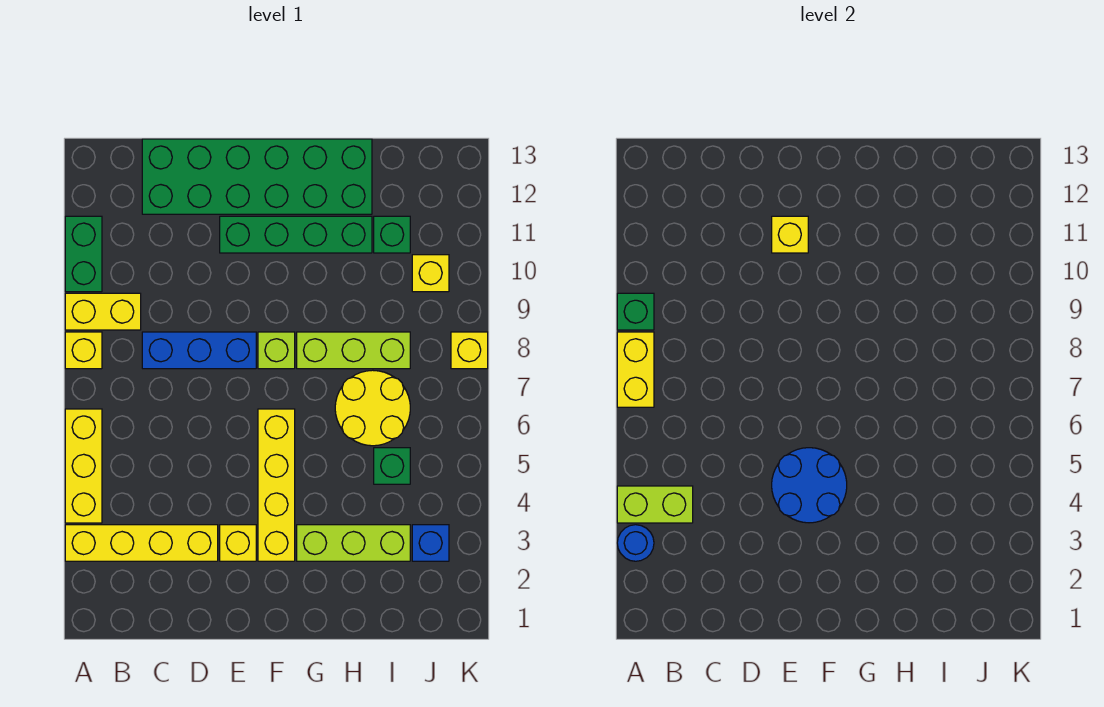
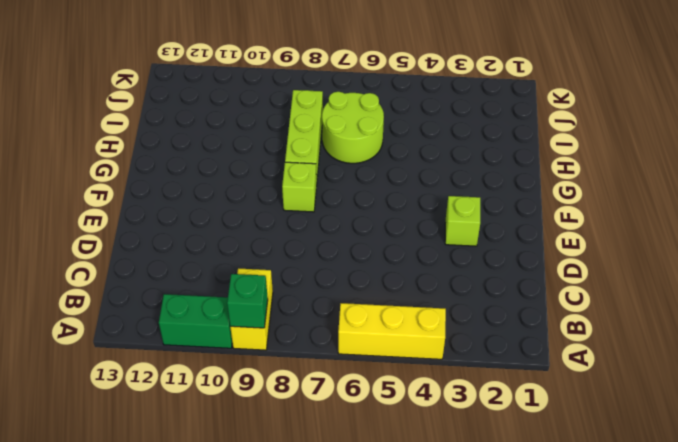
lime brick E3 level 1 -> yellow brick E3 level 1
lime round brick H6:I7 level 1 -> yellow round brick H6:I7 level 1
none -> yellow brick A3:D3 level 1
none -> yellow brick A8 level 1
none -> blue brick C8:E8 level 1

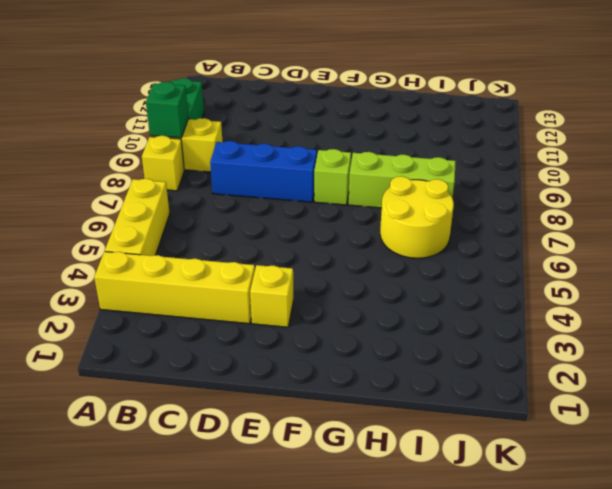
none -> green brick C12:H13 level 1
none -> green brick E11:H11 level 1
none -> yellow brick F3:F6 level 1

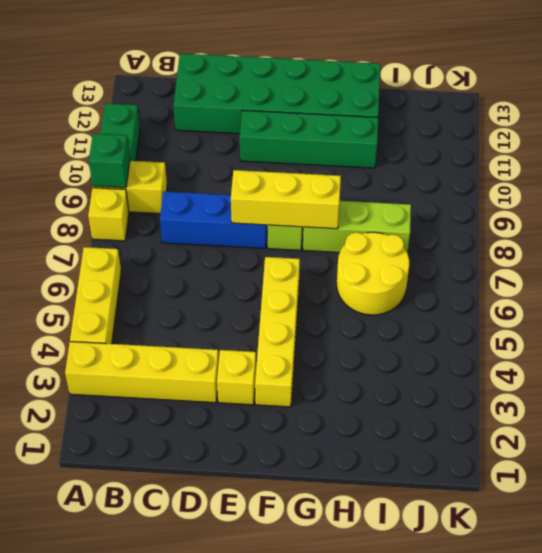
yellow brick E8:G8 level 2 -> none
none -> lime brick G3:I3 level 1
none -> green brick I5 level 1
none -> green brick I11 level 1

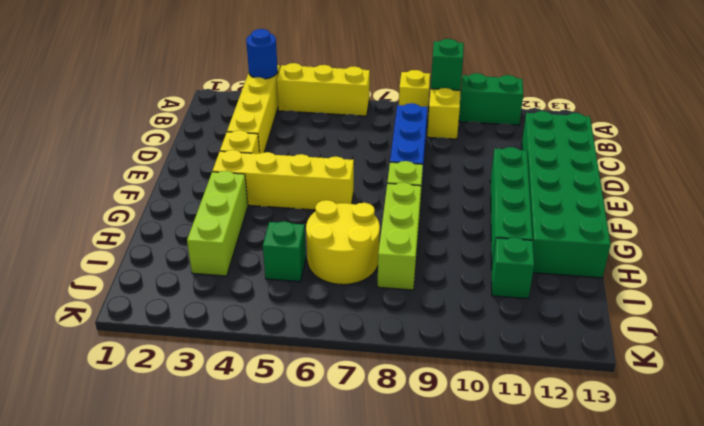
none -> blue brick J3 level 1
none -> yellow brick J10 level 1
none -> yellow brick K8 level 1

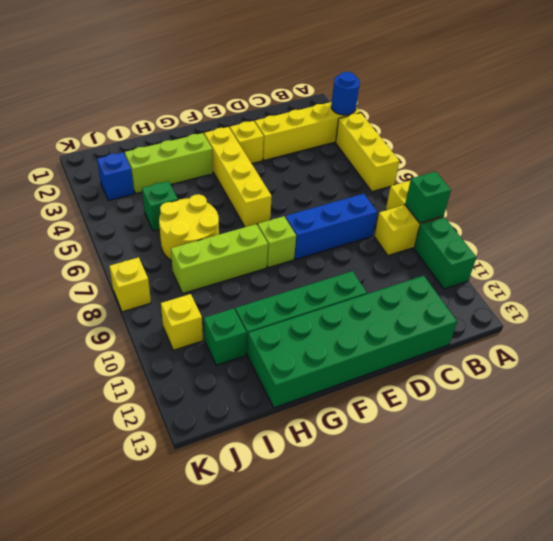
none -> lime brick A4:B4 level 2
none -> yellow brick A7:A8 level 2
none -> blue round brick E4:F5 level 2

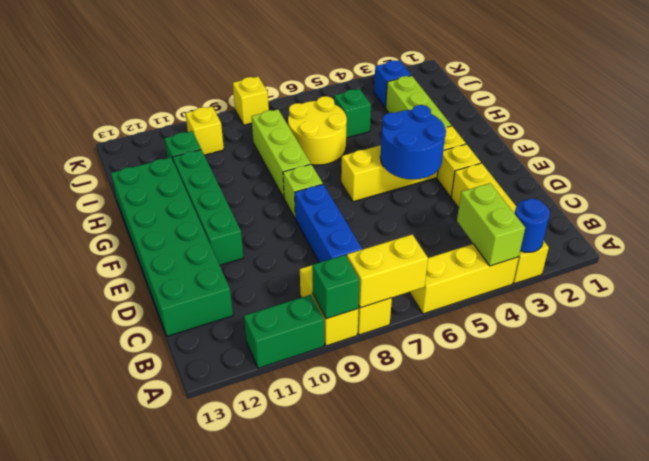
none -> yellow brick E11 level 2

